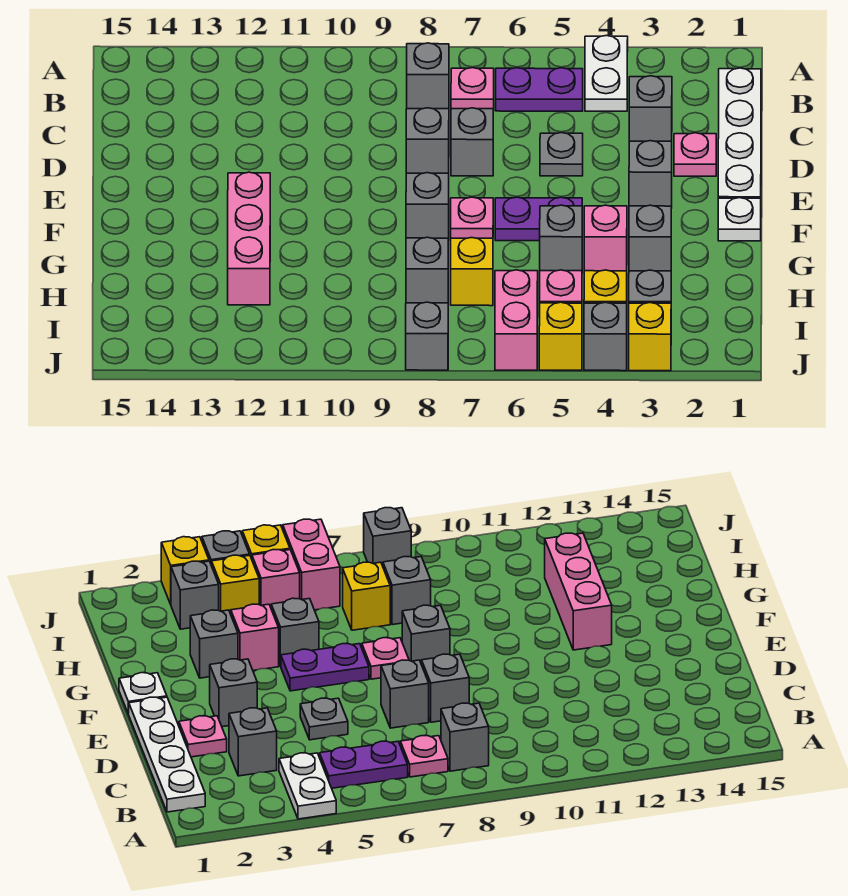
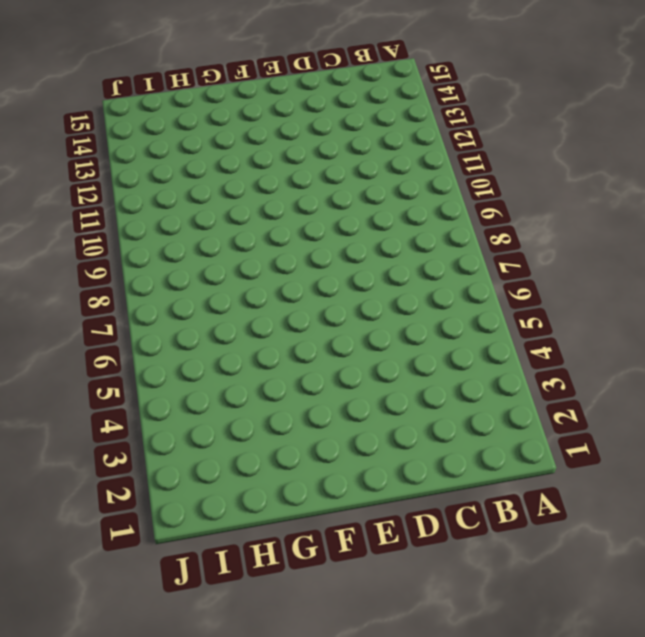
none -> white plate A4:B4 level 1
none -> white plate B1:E1 level 1
none -> purple plate B5:B6 level 1

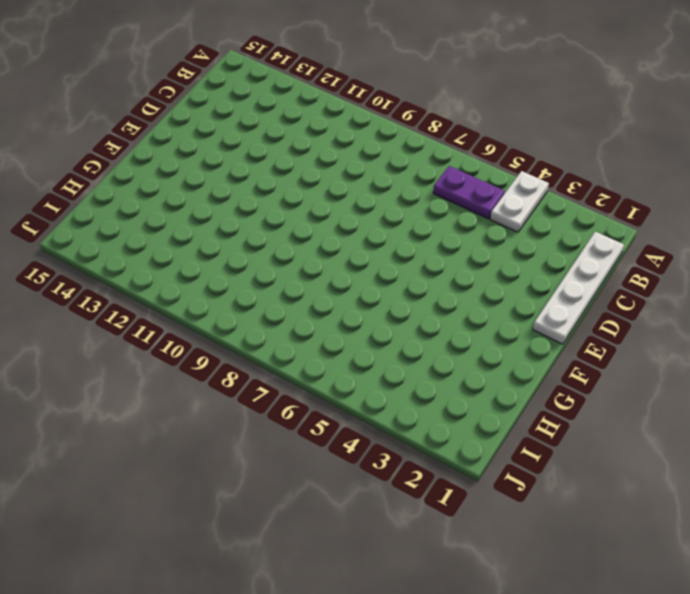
none -> pink plate B7 level 1
none -> grey brick B8 level 1
none -> grey brick C3 level 1

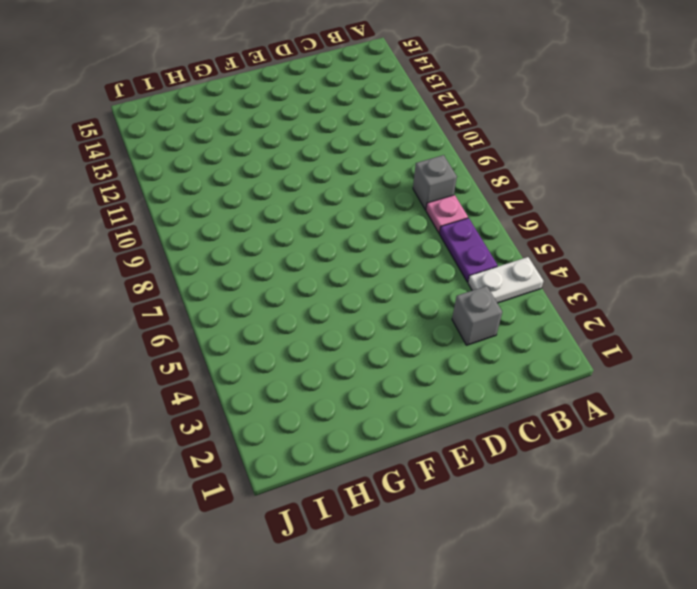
none -> white plate B1:E1 level 1
none -> pink plate D2 level 1
none -> grey plate D5 level 1

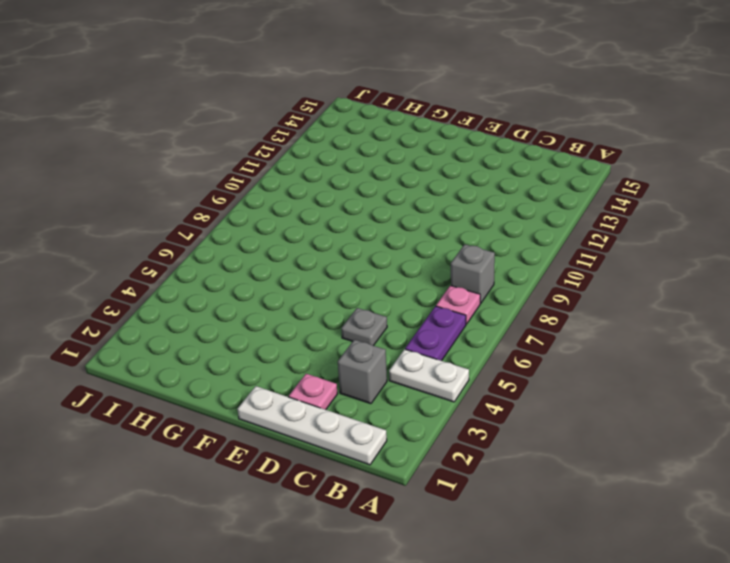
none -> grey brick D7 level 1
none -> grey brick D8 level 1
none -> grey brick E3 level 1

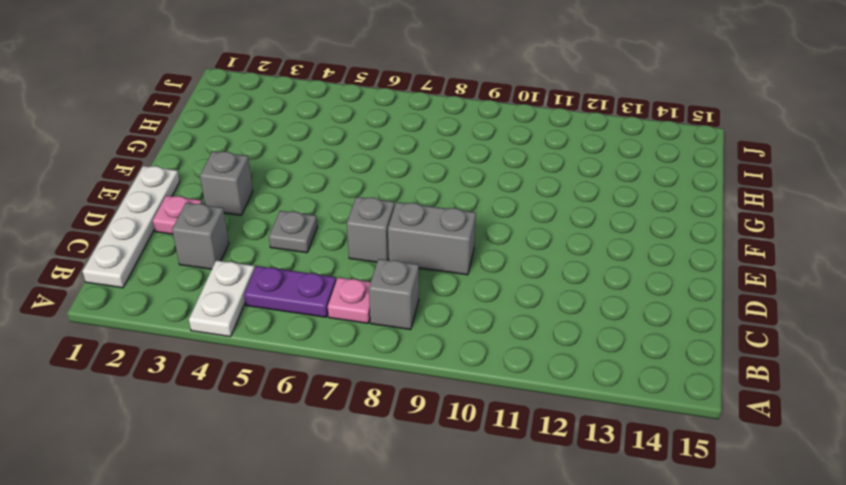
grey brick D8:D9 level 1 -> grey brick D8 level 1
none -> white plate F1 level 1
none -> purple plate F5:F6 level 1
none -> pink plate F7 level 1

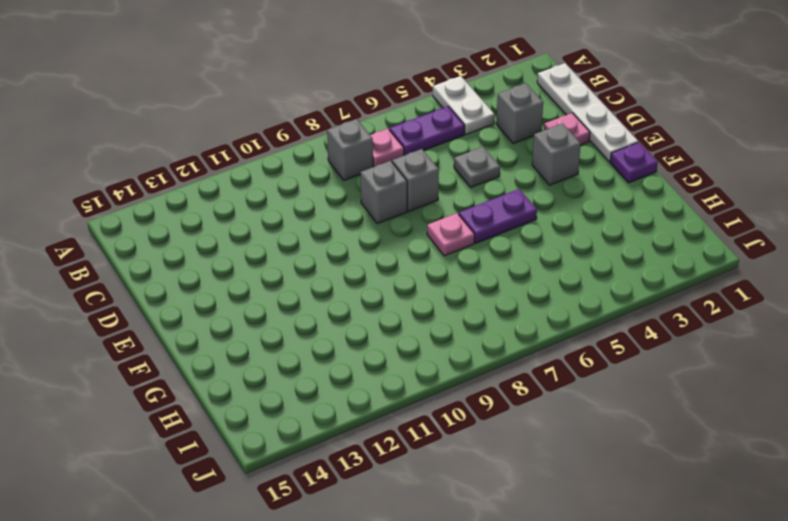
purple plate F1 level 1 -> white plate F1 level 1
none -> grey brick F8 level 1
none -> pink brick F12:H12 level 1
none -> grey brick G3 level 1

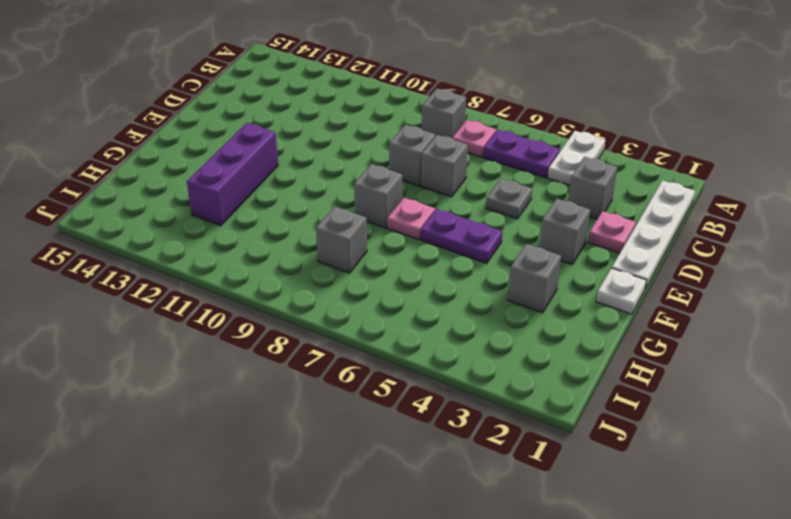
purple brick F12:H12 level 1 -> pink brick F12:H12 level 1
none -> pink brick G4 level 1
none -> grey brick G5 level 1
none -> yellow brick H7 level 1

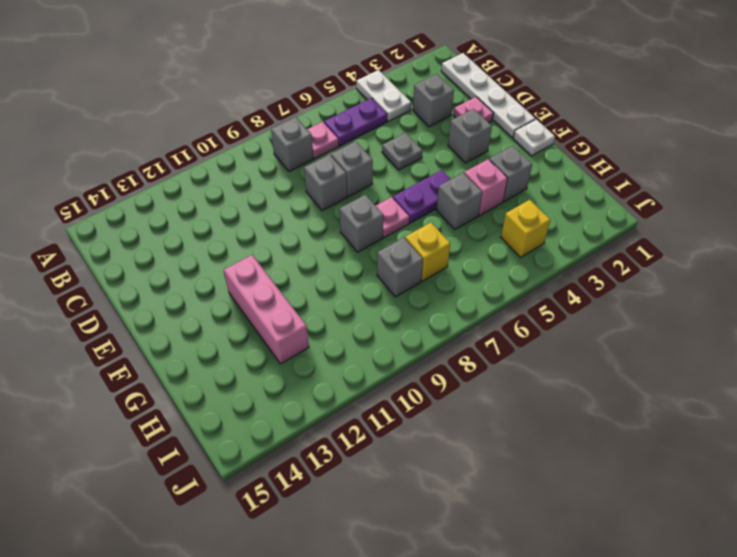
none -> grey brick I3 level 1
none -> pink brick I5 level 1
none -> pink brick I6:J6 level 1

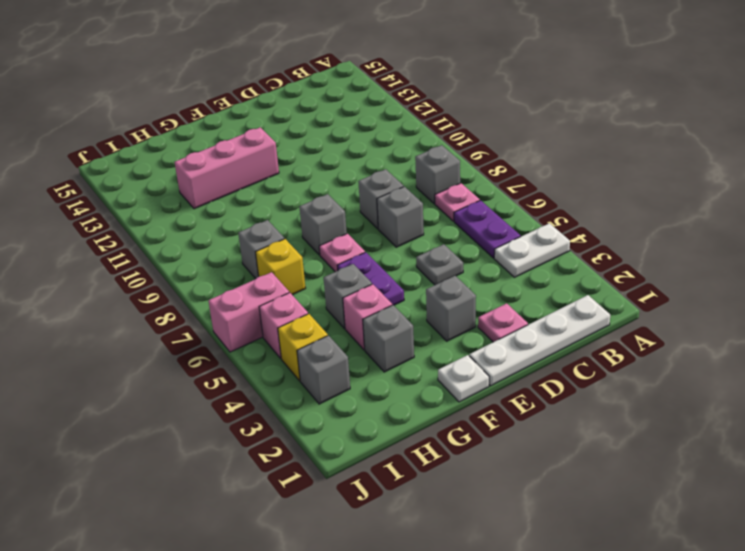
none -> grey brick C3 level 1
none -> yellow brick J3 level 1
none -> grey brick J4 level 1

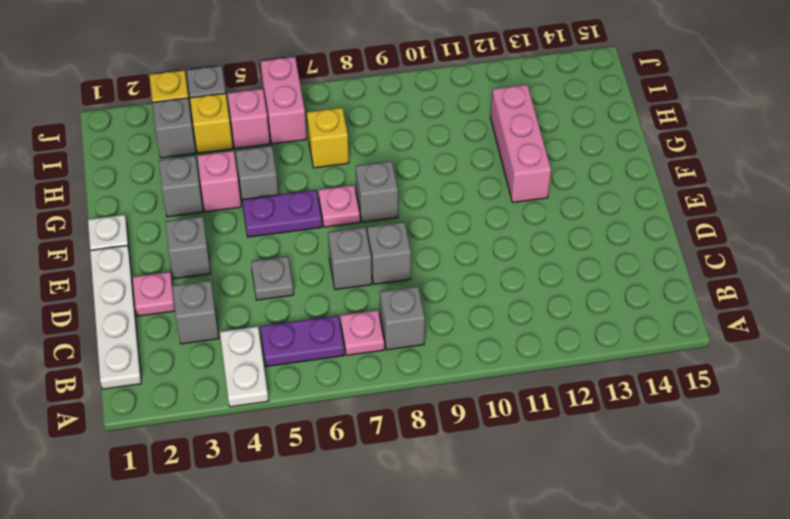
none -> grey brick H8 level 1
none -> yellow brick J5 level 1
none -> grey brick J8 level 1

